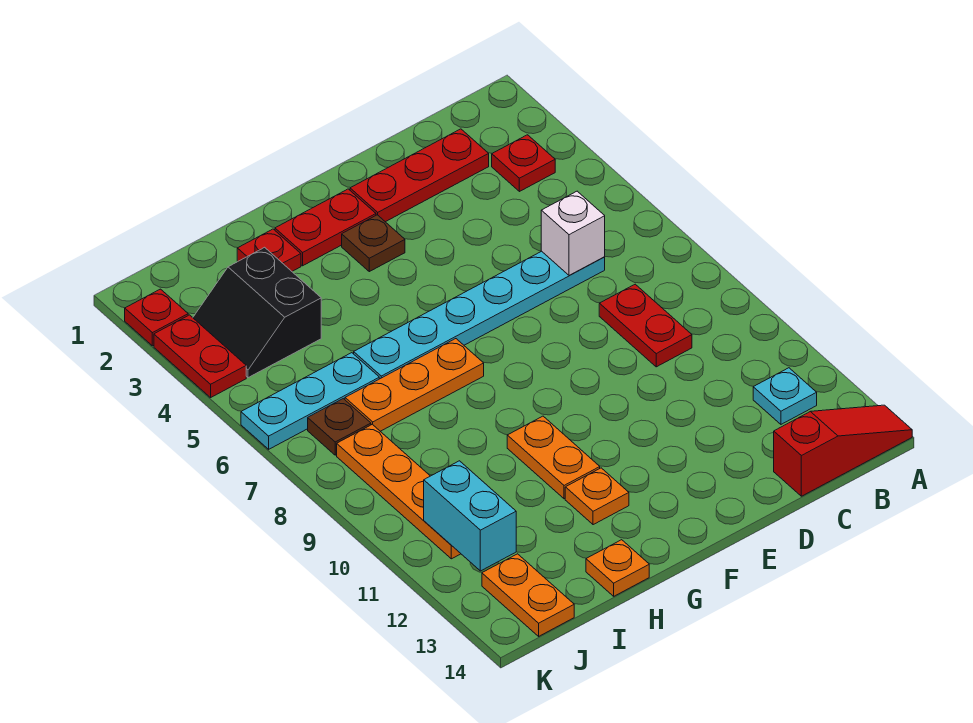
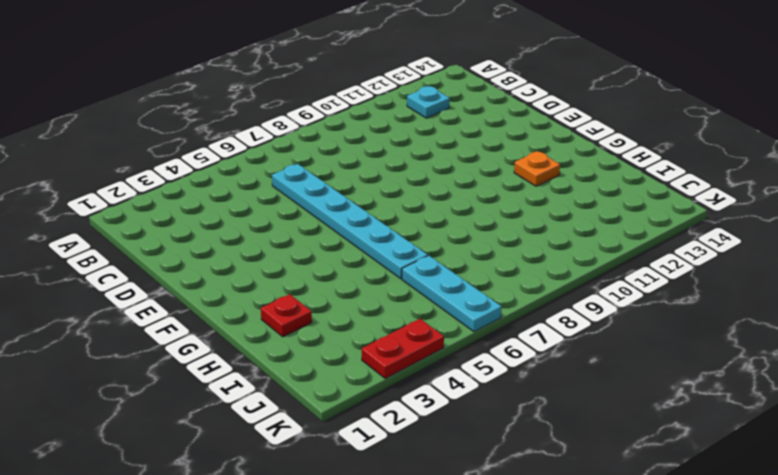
none -> red slope A14:C14 level 1 top C
none -> red plate B3 level 1
none -> red plate C2:E2 level 1

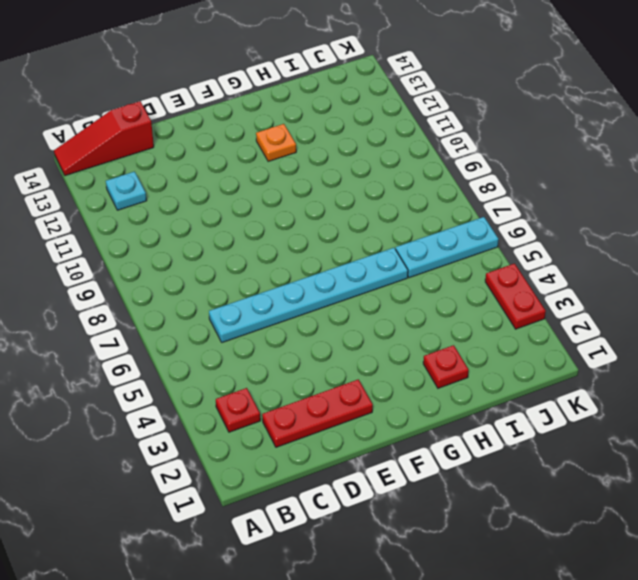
none -> red plate C8:C9 level 1
none -> red plate F2:G2 level 1
none -> brown plate F3 level 1

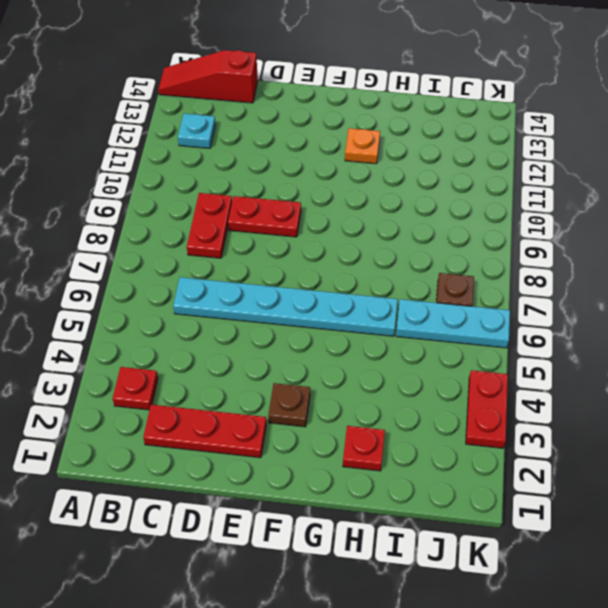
red plate D9:E9 level 1 -> red plate F2:G2 level 1
none -> orange plate G7:I7 level 1
none -> orange plate G10:G11 level 1
none -> orange plate H14 level 1

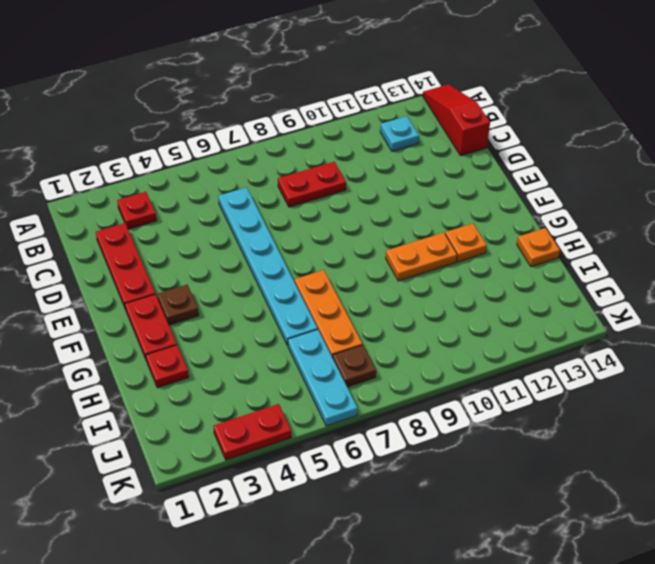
none -> black slope I3:J4 level 1 top I
none -> orange plate J8:J11 level 1
none -> orange plate J13:J14 level 1

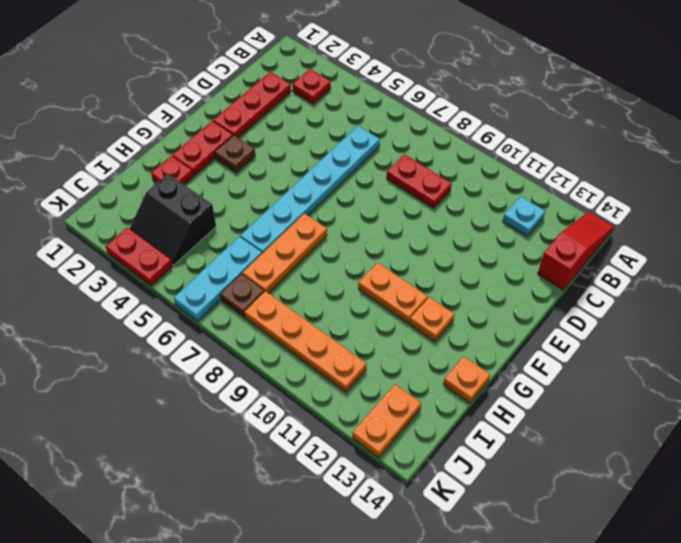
orange plate J13:K13 level 1 -> orange plate J13:J14 level 1
none -> red plate K2 level 1
none -> white brick C6 level 2
none -> cyan brick J11:J12 level 2

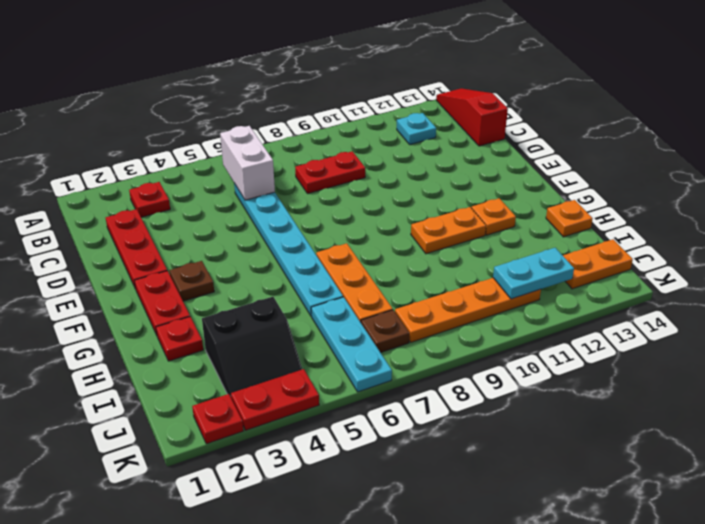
white brick B6:C6 level 2 -> white brick C6 level 2
cyan plate J11:J12 level 2 -> cyan brick J11:J12 level 2

